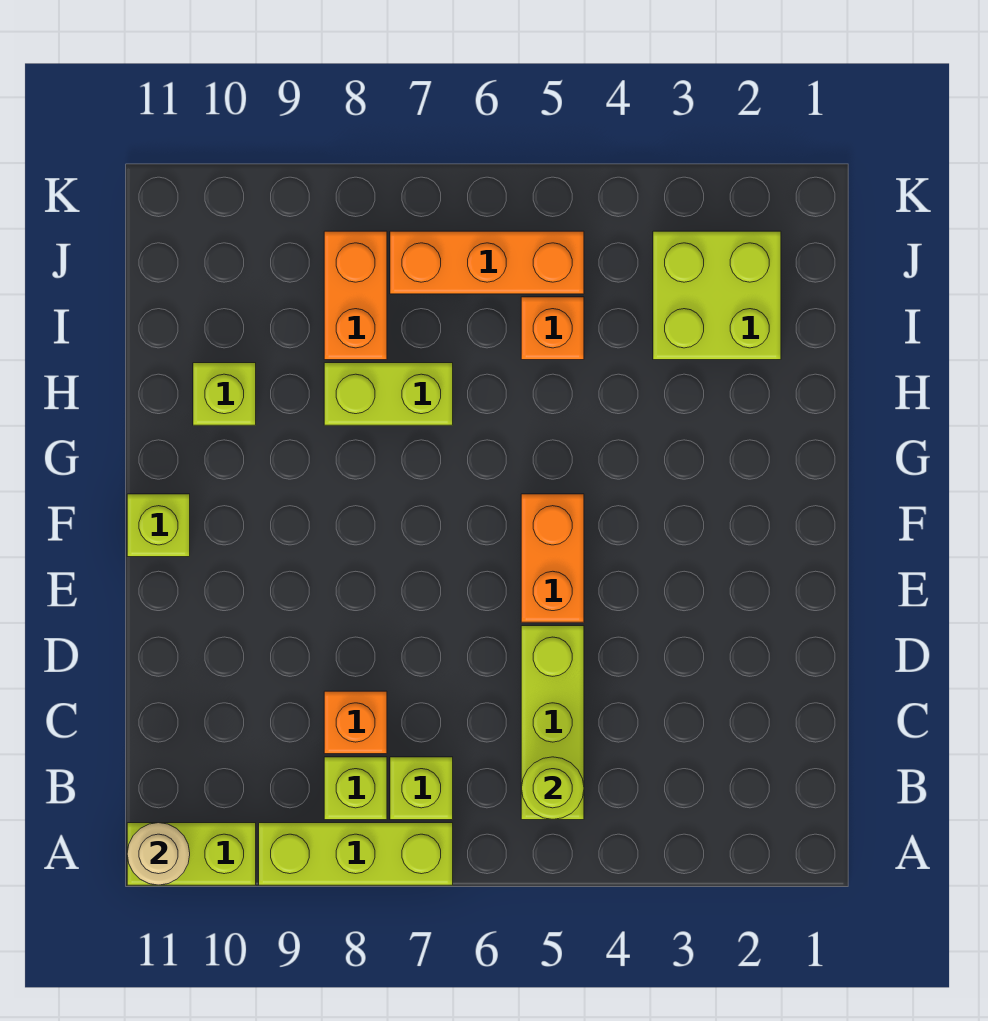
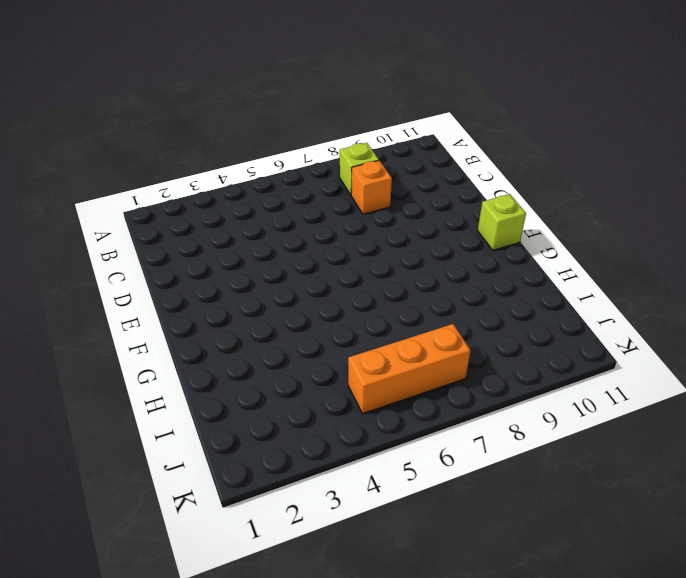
none -> lime brick A7:A9 level 1
none -> lime brick A10:A11 level 1
none -> lime brick B5:D5 level 1

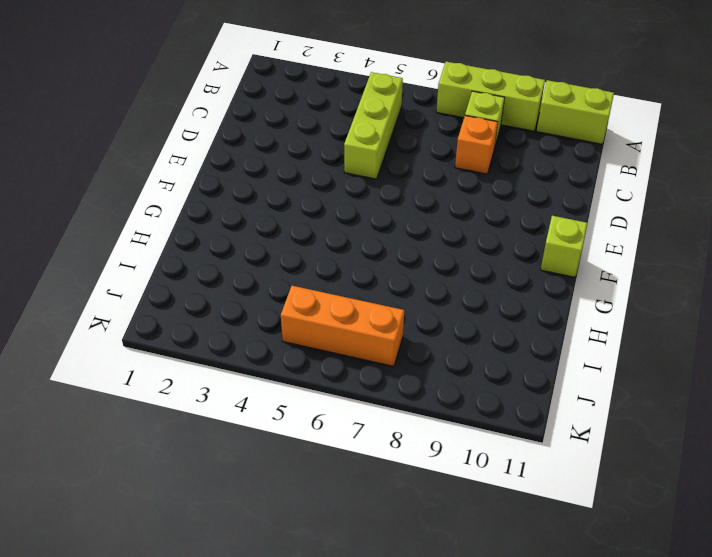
none -> lime brick B7 level 1
none -> orange brick E5:F5 level 1
none -> lime brick H7:H8 level 1

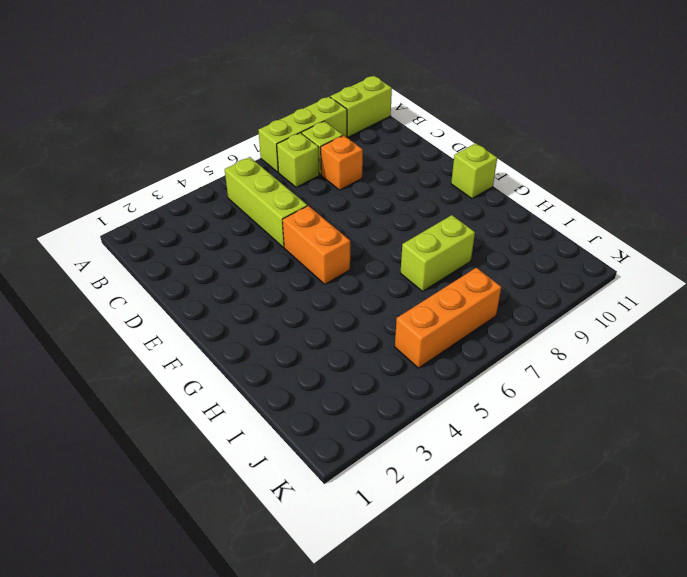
none -> lime brick H10 level 1
none -> lime brick I2:J3 level 1
none -> orange brick I5 level 1

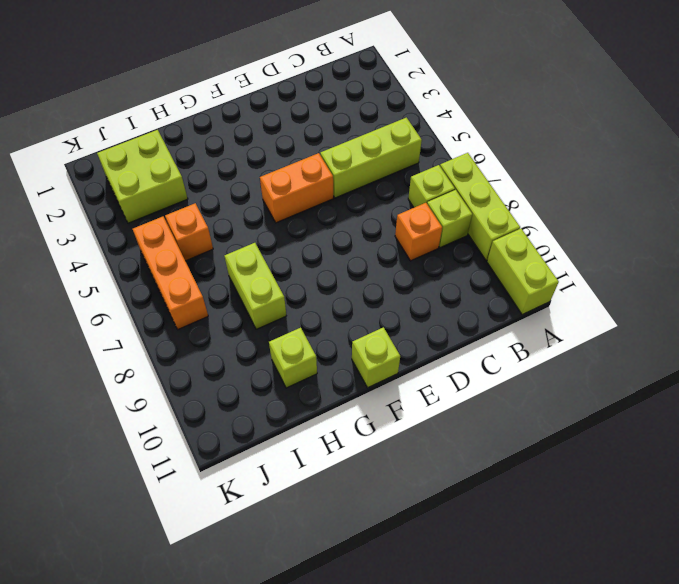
none -> orange brick I8:J8 level 1
none -> tan round brick A11 level 2
none -> lime round brick B5 level 2

